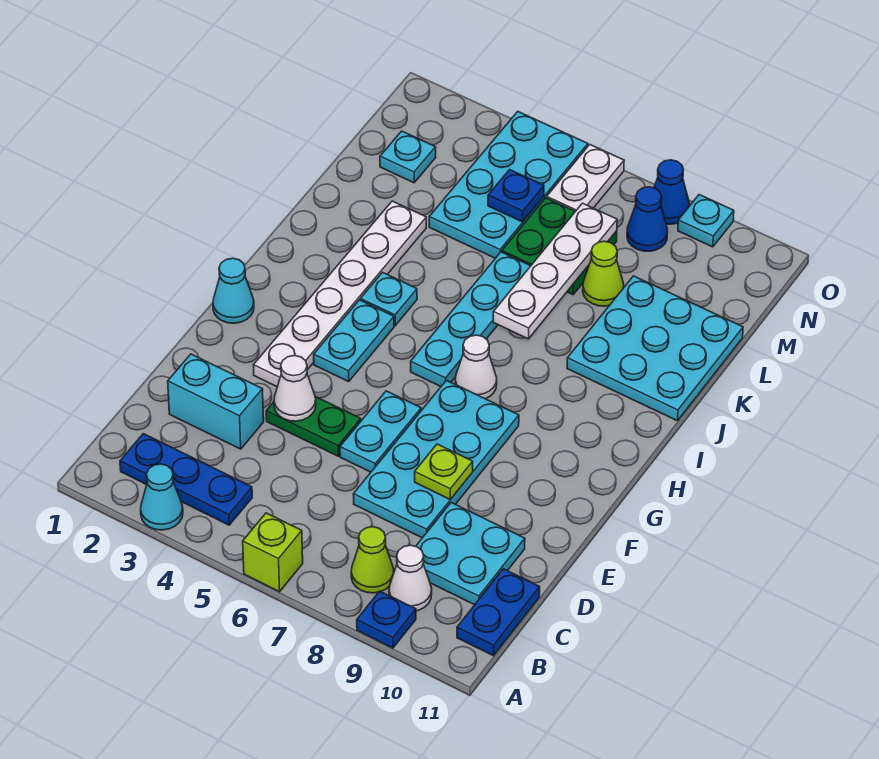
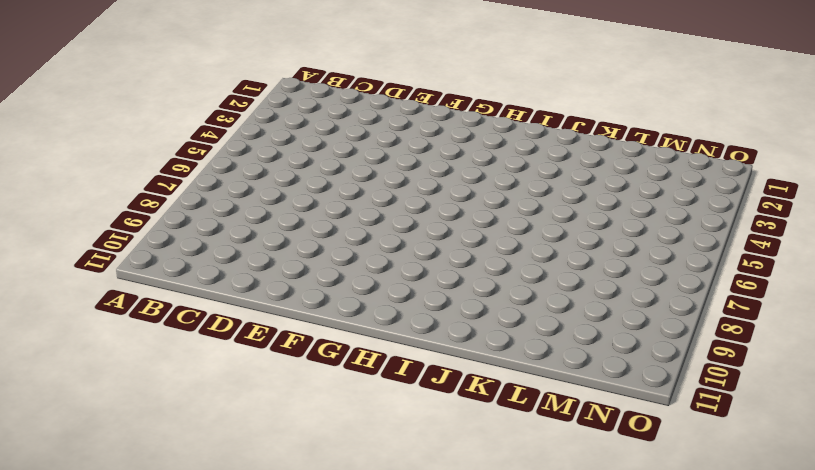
none -> cyan cone A3 level 1
none -> lime brick A6 level 1
none -> blue plate A9 level 1
none -> blue plate B2:B4 level 1

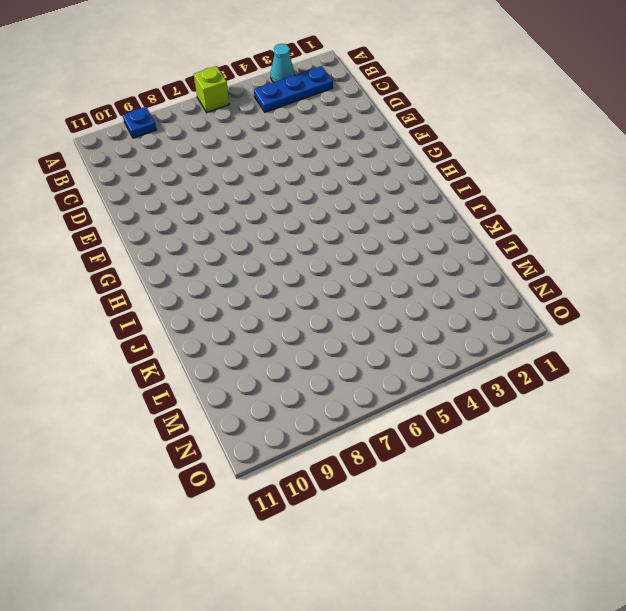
none -> lime cone B8 level 1
none -> white cone B9 level 1
none -> blue plate B11:C11 level 1
none -> cyan plate C9:D10 level 1

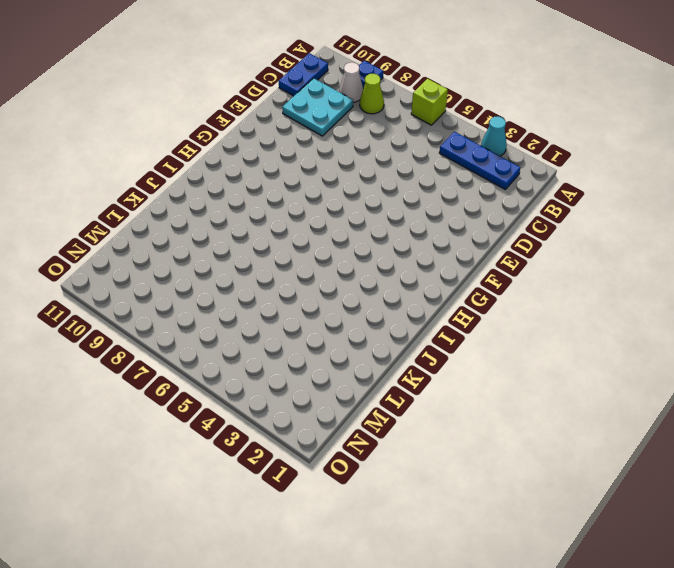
none -> cyan brick D2:D3 level 1
none -> cyan plate D7:G8 level 1
none -> green plate E4:E5 level 1
none -> cyan plate E6:F6 level 1

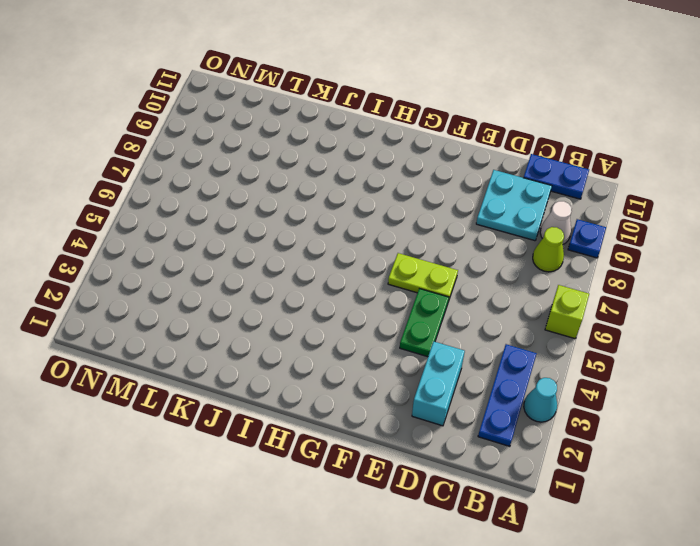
lime plate E6:F6 level 1 -> cyan plate E6:F6 level 1
none -> cyan plate D7:G8 level 1
none -> white plate F3:K3 level 1
none -> cyan cone G1 level 1
none -> cyan plate G4:H4 level 1

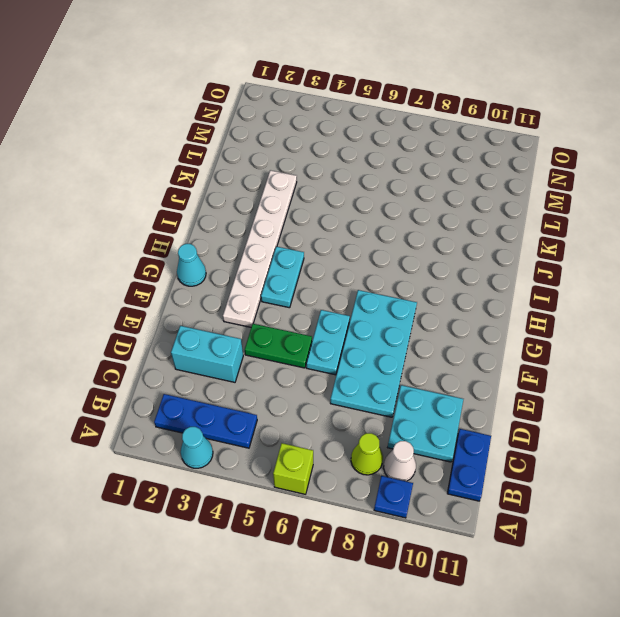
none -> cyan plate H6:K6 level 1
none -> white cone H7 level 1
none -> cyan plate I4 level 1
none -> cyan plate J9:L11 level 1

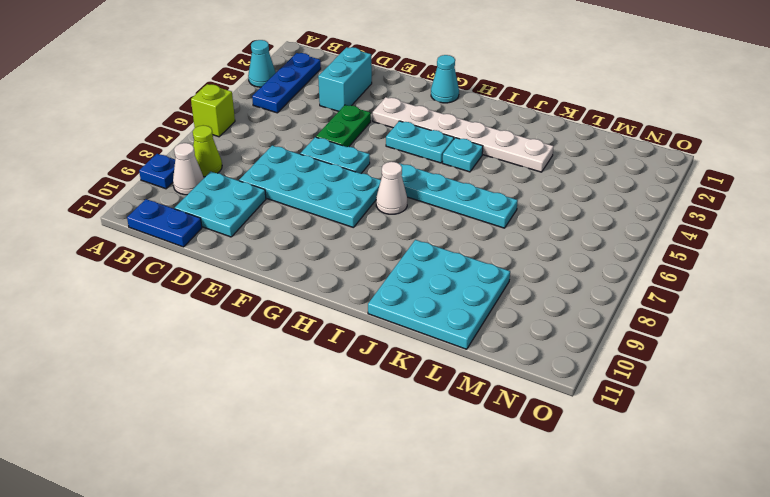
none -> cyan plate L4:O5 level 1
none -> green plate L6:M7 level 1
none -> lime cone L8 level 1
none -> cyan plate M2 level 1

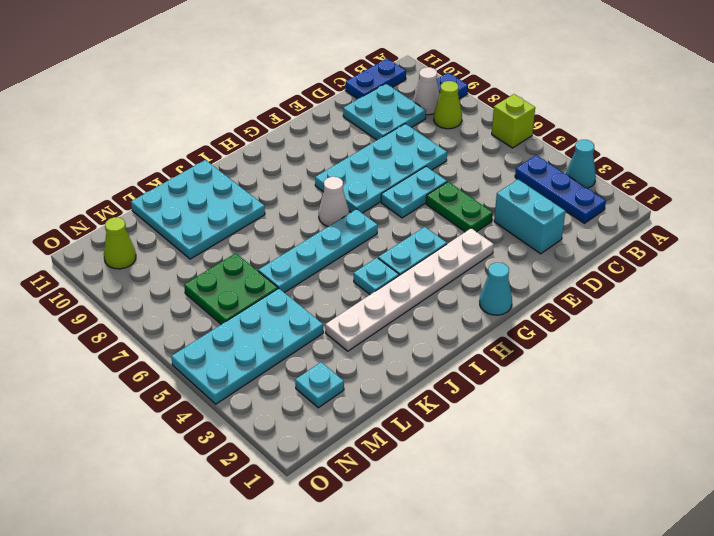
lime cone N10 level 1 -> lime cone L8 level 1
none -> white plate N6:O6 level 1
none -> blue cone N8 level 1
none -> blue cone O8 level 1
none -> cyan plate O9 level 1

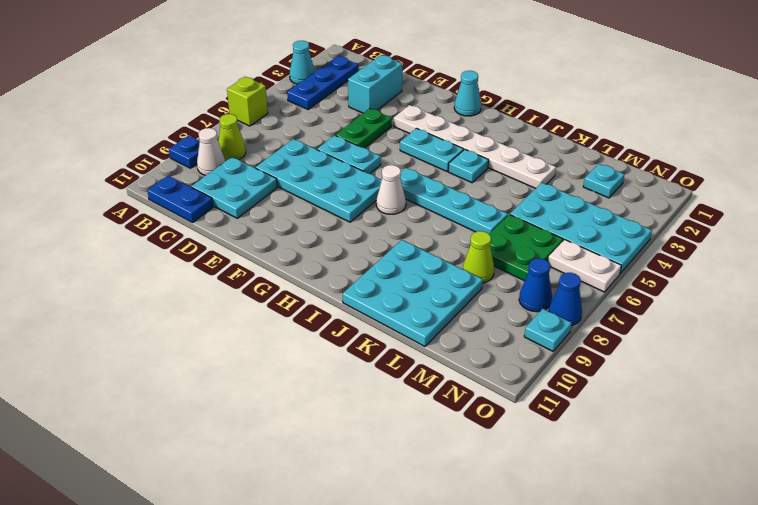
none -> white cone E4 level 2
none -> lime plate E8 level 2
none -> white plate J7:M7 level 2
none -> blue plate M5 level 2

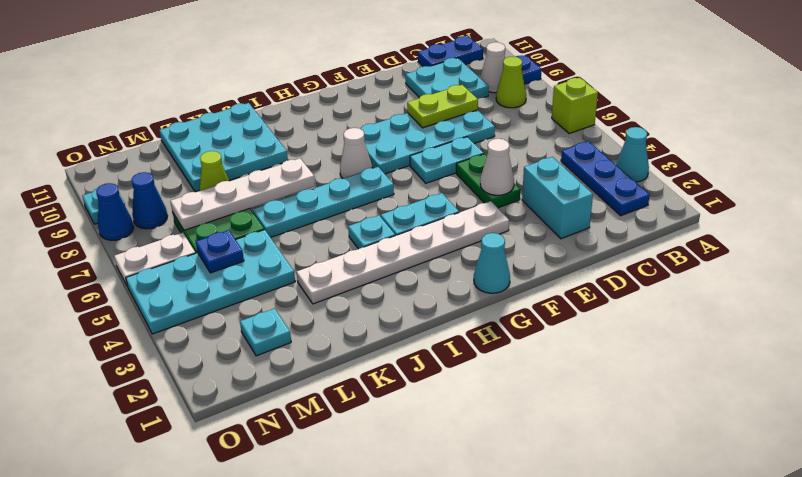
lime plate D8:E8 level 2 -> lime plate E8 level 2

